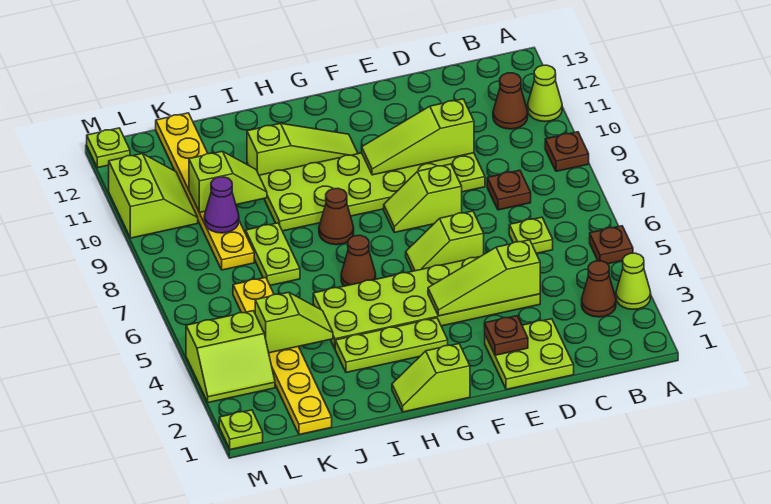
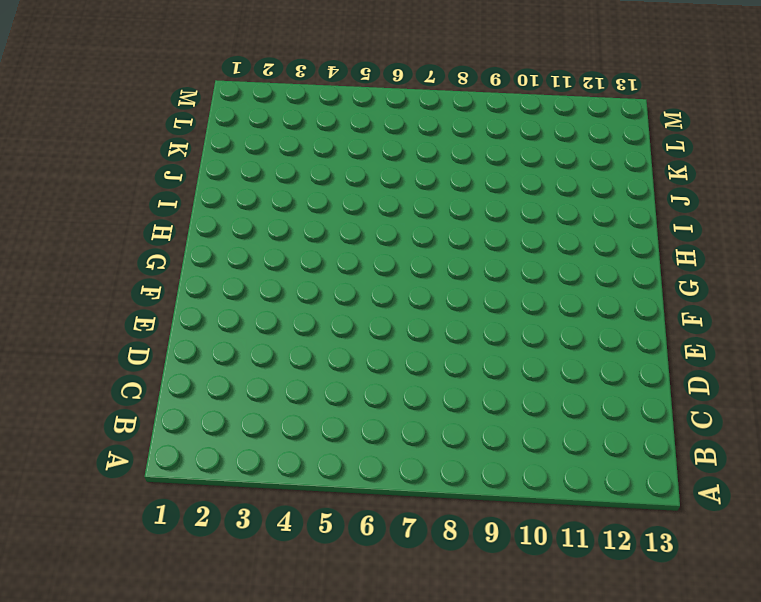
none -> lime cone A3 level 1
none -> brown plate A5 level 1
none -> brown plate A9 level 1
none -> lime cone A11 level 1

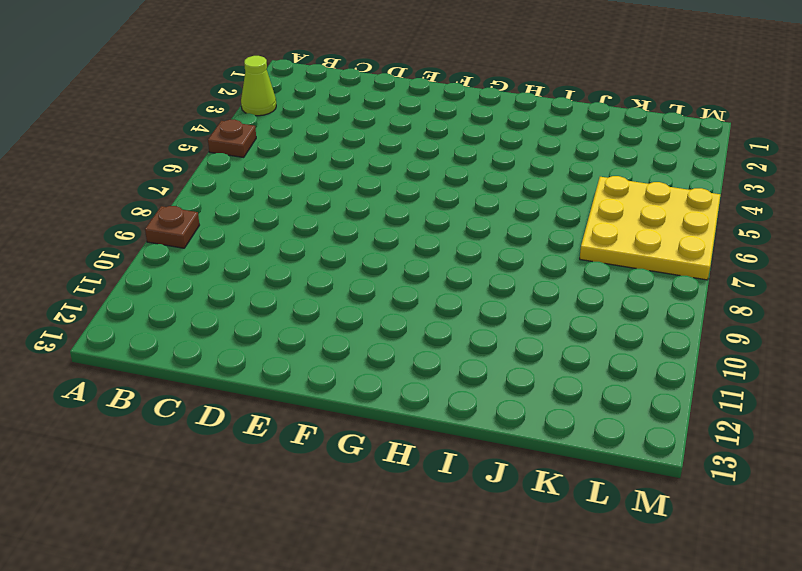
yellow plate K5:M7 level 1 -> yellow plate K1:K6 level 1
none -> lime cone A11 level 1
none -> brown cone B3 level 1
none -> brown cone B11 level 1
none -> lime plate C6 level 1

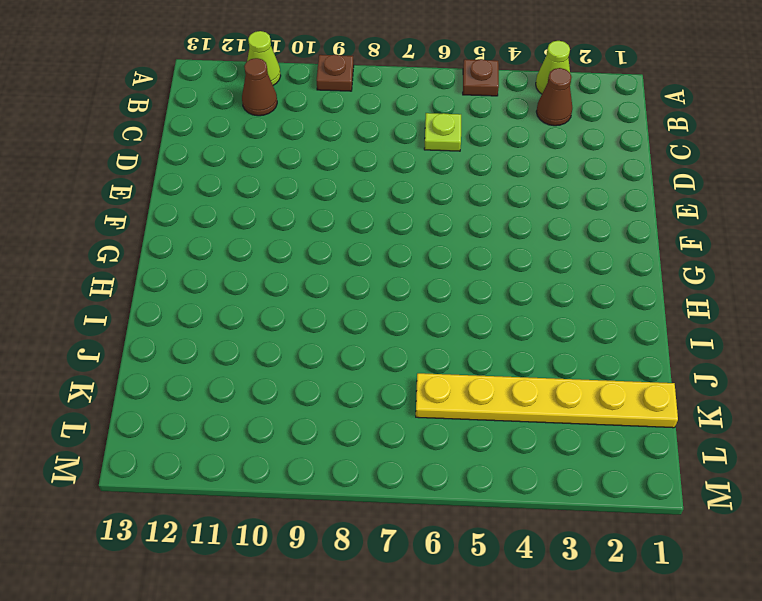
none -> brown plate C8 level 1
none -> lime plate D1:E2 level 1
none -> lime plate D4:I5 level 1
none -> lime plate D9:I10 level 1

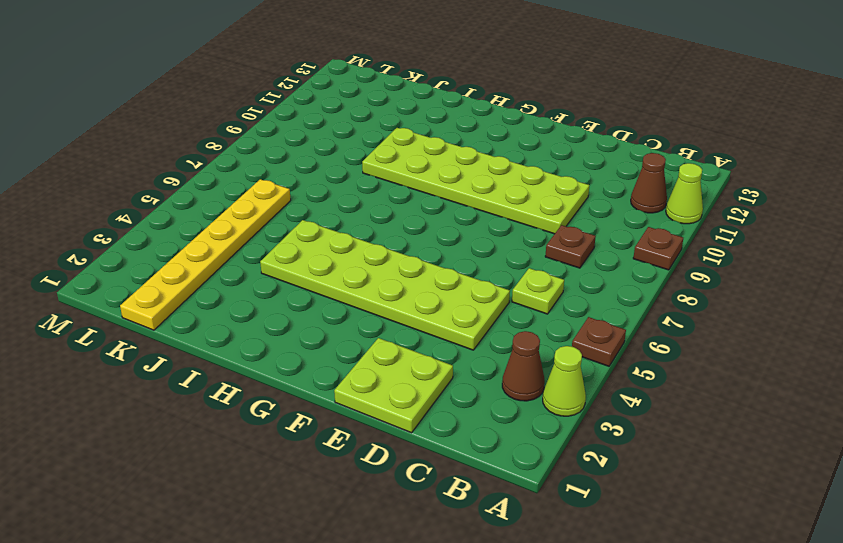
none -> lime slope E6:F6 level 1 top E
none -> lime slope E8:F8 level 1 top E
none -> lime slope G1:H1 level 1 top G
none -> lime plate G3:I3 level 1

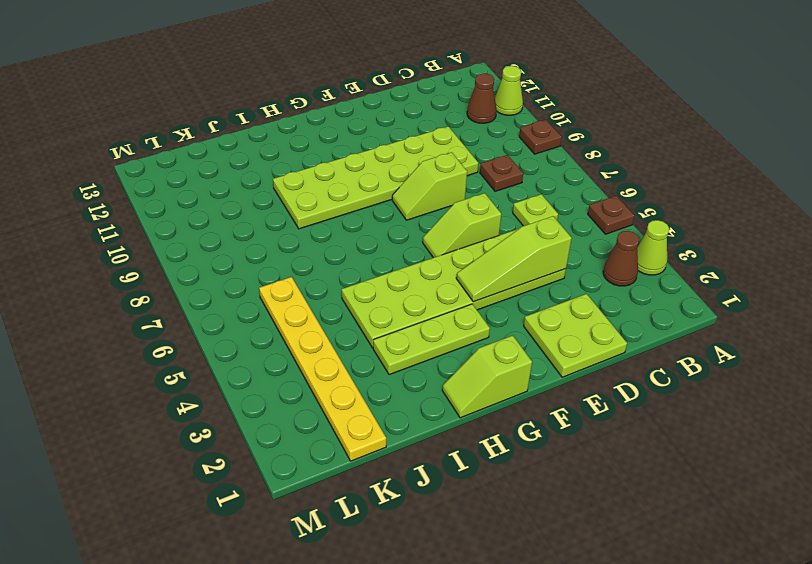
none -> lime slope G11:I11 level 1 top I
none -> brown cone H6 level 1
none -> brown cone H8 level 1
none -> lime plate J7:J8 level 1

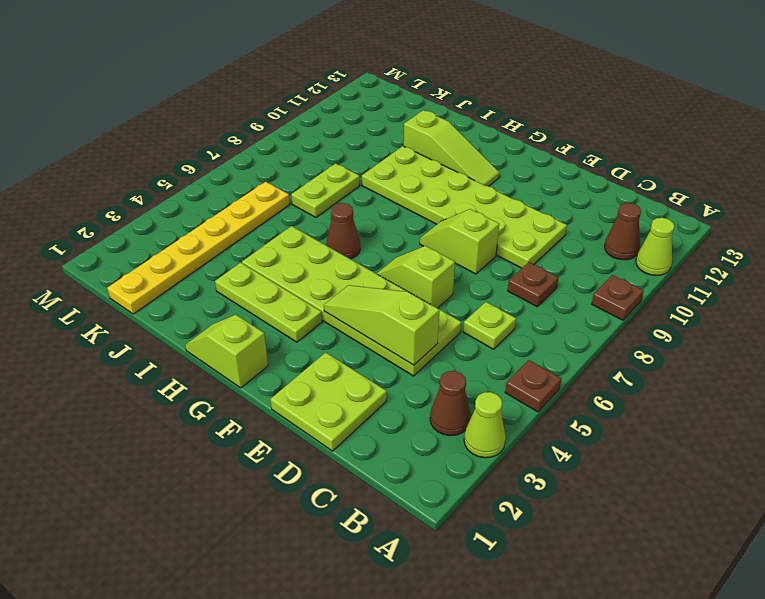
none -> brown cone H8 level 1
none -> yellow plate K8:K13 level 1
none -> lime slope L3:M4 level 1 top 4
none -> lime slope L10:M11 level 1 top M

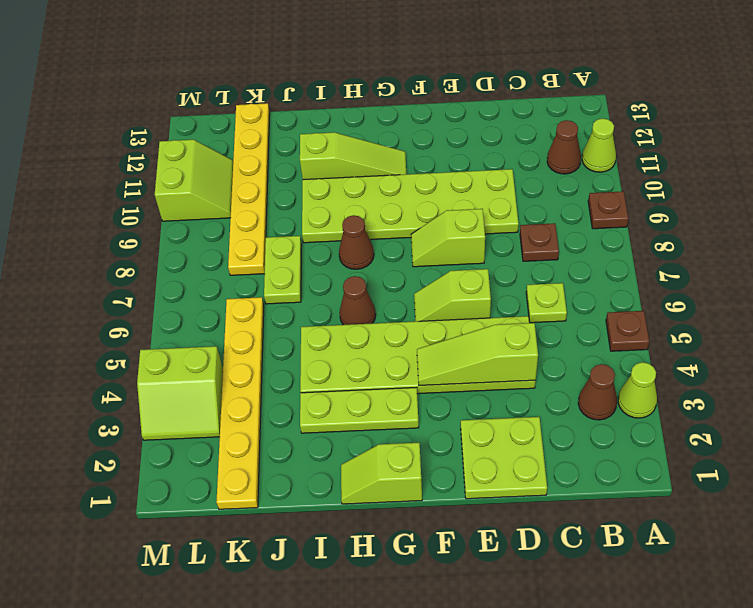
none -> lime plate M1 level 1
none -> lime plate M13 level 1
none -> lime slope D10:F10 level 2 top D
none -> brown plate E2 level 2

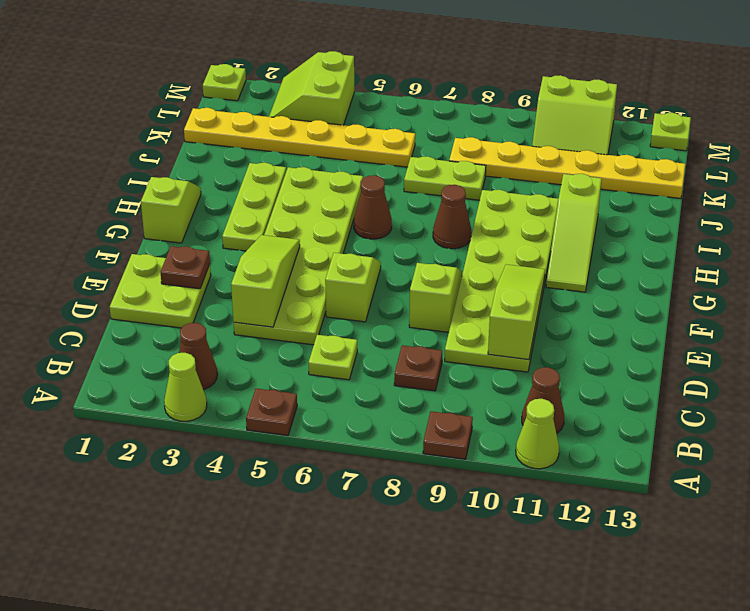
none -> lime slope J4:K4 level 2 top K
none -> lime slope J10:K10 level 2 top K
none -> purple cone K9 level 2

